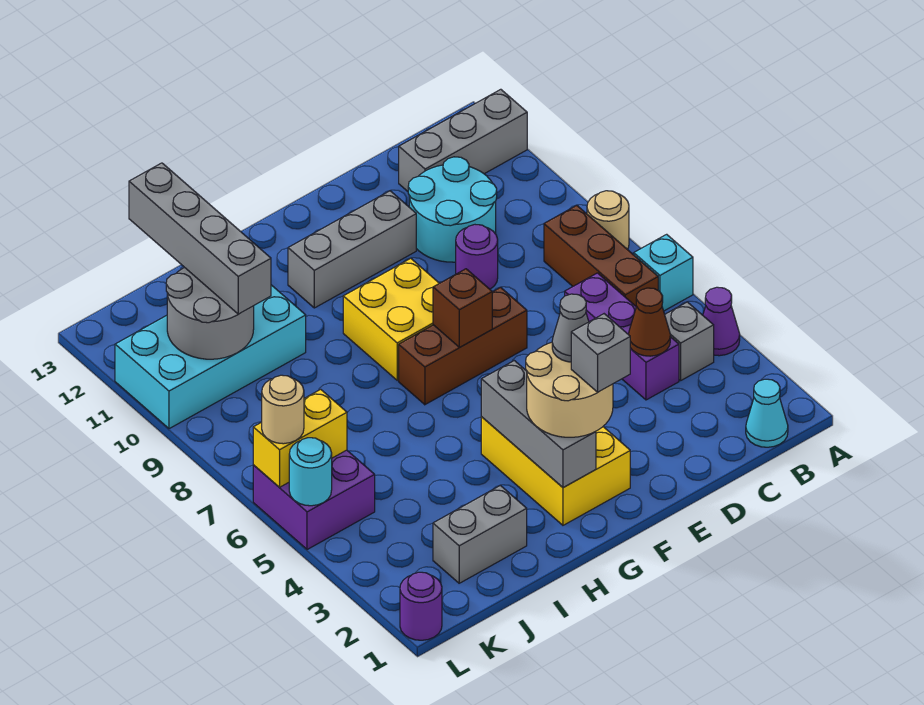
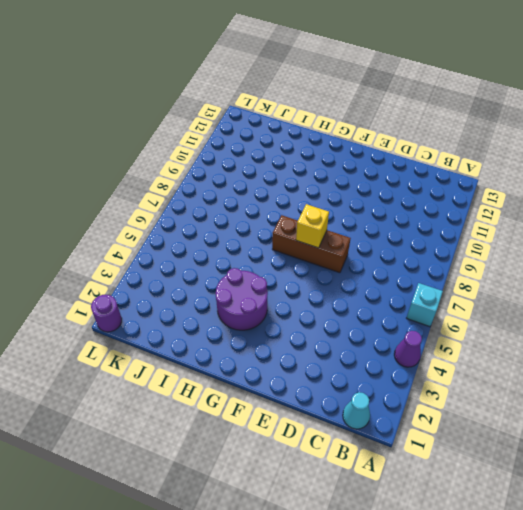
yellow brick F7 level 2 -> brown brick F7 level 2
purple round brick G3:H4 level 1 -> yellow brick F2:G4 level 1
none -> tan round brick A8 level 1
none -> grey brick A12:C12 level 1
none -> grey brick B4 level 1

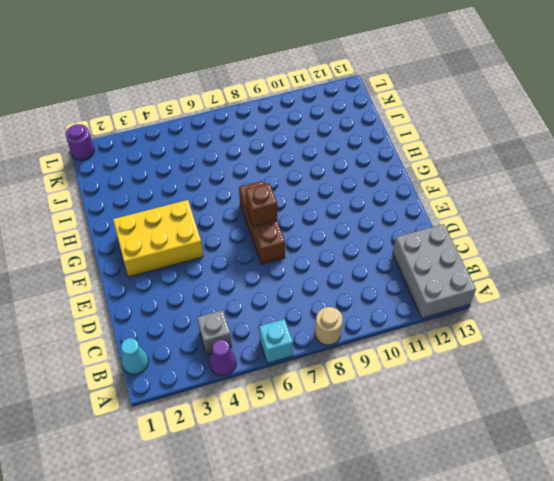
grey brick A12:C13 level 1 -> grey brick A12:C12 level 1
none -> brown brick B6:B8 level 1
none -> purple brick C4:C6 level 1
none -> cyan round brick C10:D11 level 1

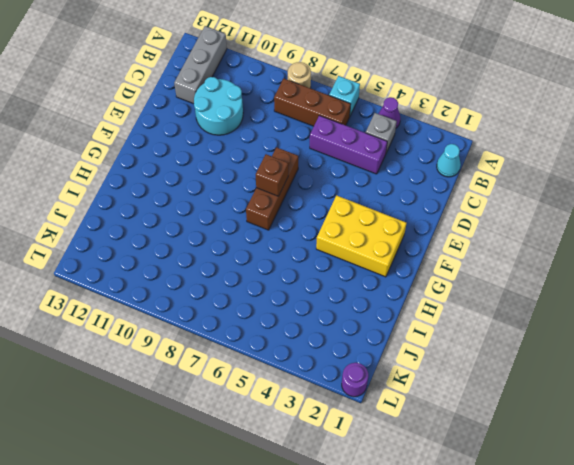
none -> purple round brick D9 level 1
none -> grey brick E11:G11 level 1
none -> yellow brick F8:G9 level 1

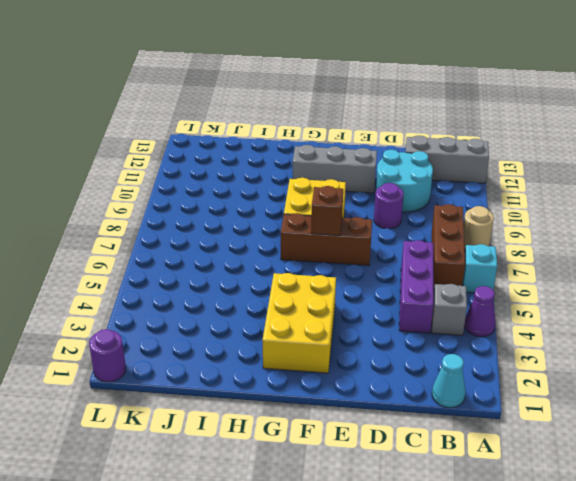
none -> grey brick I2:J2 level 1
none -> cyan brick I10:L11 level 1
none -> purple brick K5:L6 level 1

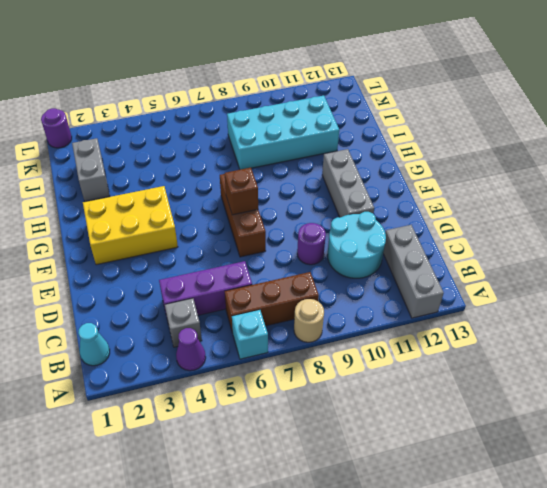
cyan brick I8:J11 level 1 -> cyan brick I10:L11 level 1
none -> yellow brick F8:G9 level 1
none -> purple brick K5:L6 level 1
none -> brown cone C4 level 2

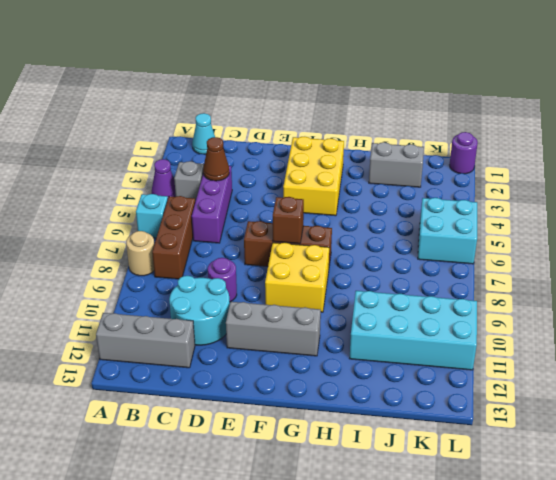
cyan brick K5:L6 level 1 -> purple brick K5:L6 level 1
none -> grey brick G2:G4 level 2
none -> grey round brick J10:K11 level 2
none -> yellow brick K6:L6 level 2

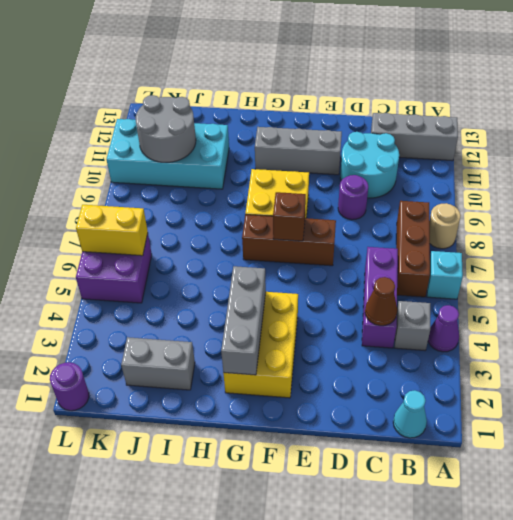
none -> cyan round brick L5 level 2
none -> tan round brick F2:G3 level 3
none -> grey brick J10:J13 level 3

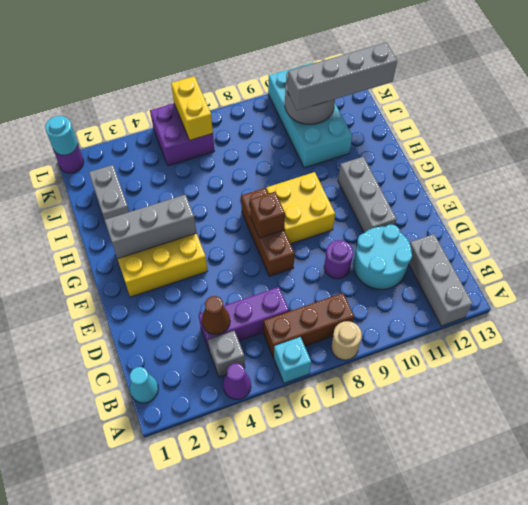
cyan round brick L1 level 2 -> cyan round brick L5 level 2
none -> tan round brick F2:G3 level 3
none -> tan round brick L6 level 3
none -> grey brick F2 level 4

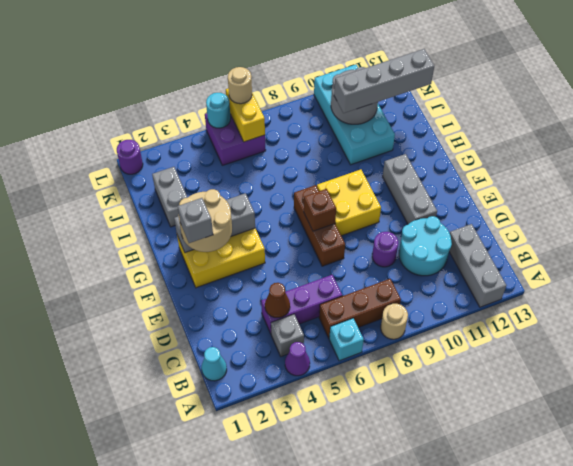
none -> grey cone F3 level 4

